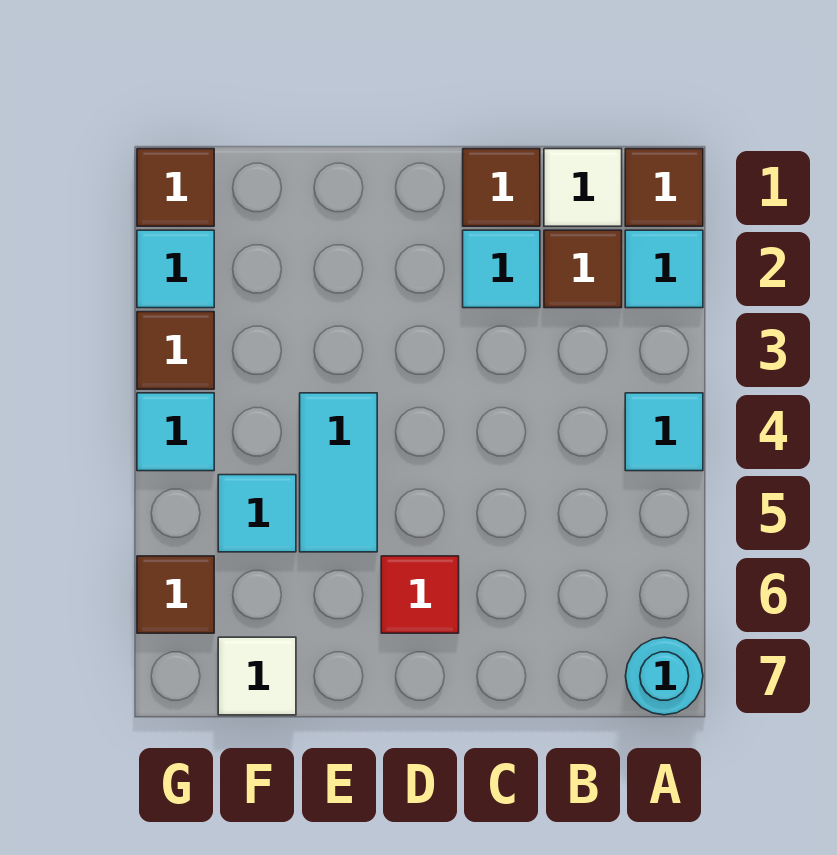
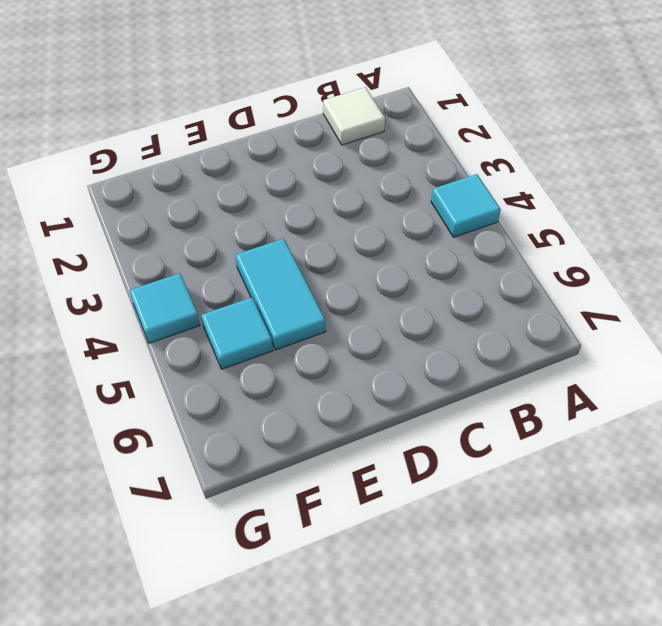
none -> brown tile A1 level 1
none -> cyan tile A2 level 1
none -> cyan round brick A7 level 1

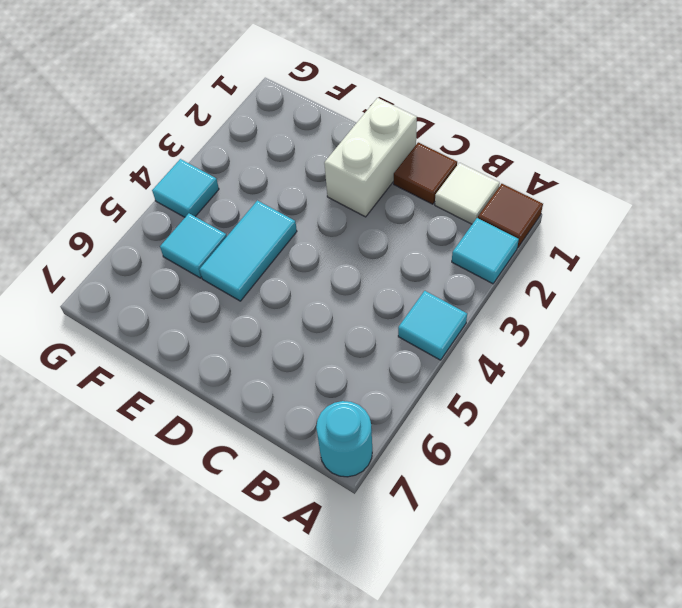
white brick D1:D2 level 1 -> none
none -> brown tile B2 level 1
none -> cyan tile C2 level 1
none -> red tile D6 level 1

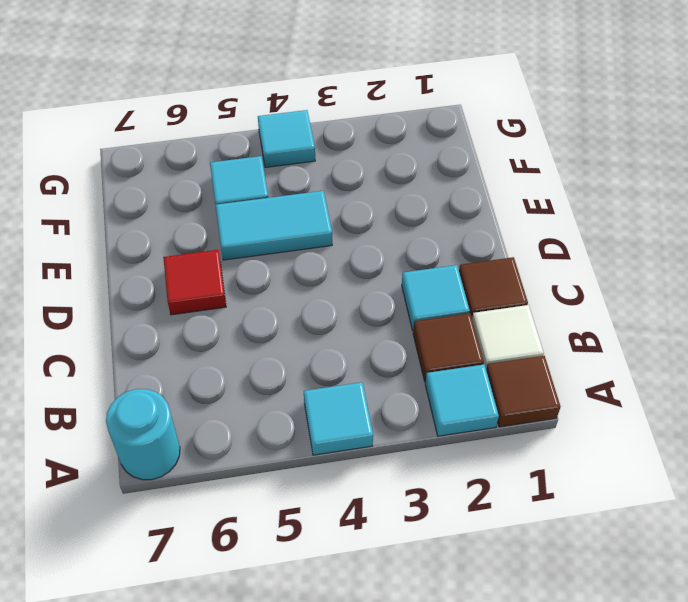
none -> white tile F7 level 1
none -> brown tile G1 level 1
none -> cyan tile G2 level 1

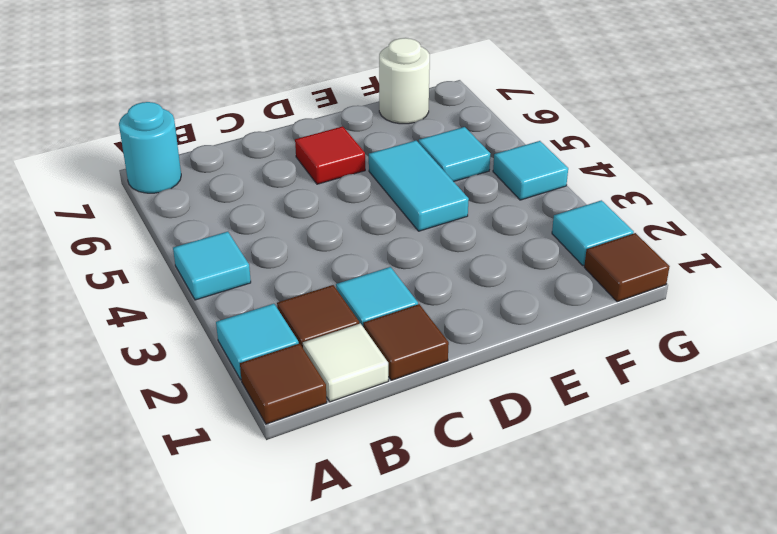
white round brick F7 level 1 -> white tile F7 level 1
none -> brown tile G3 level 1
none -> brown tile G6 level 1

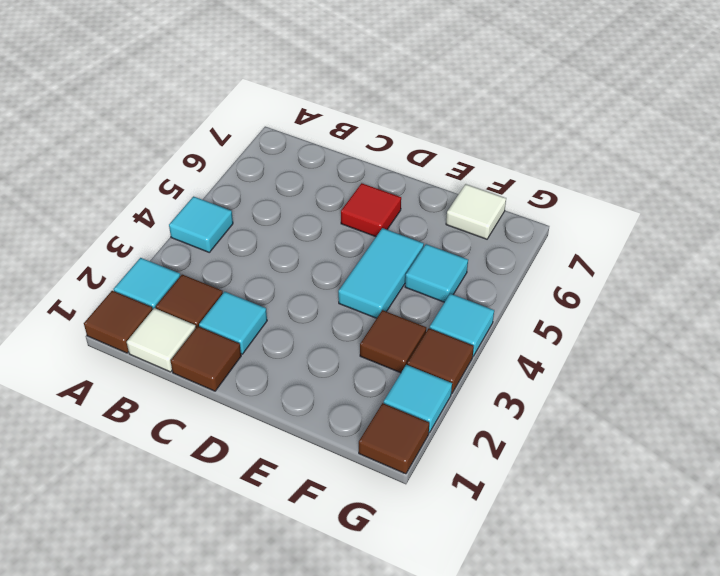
brown tile F3 level 1 -> brown tile G6 level 1
none -> cyan round brick A7 level 1

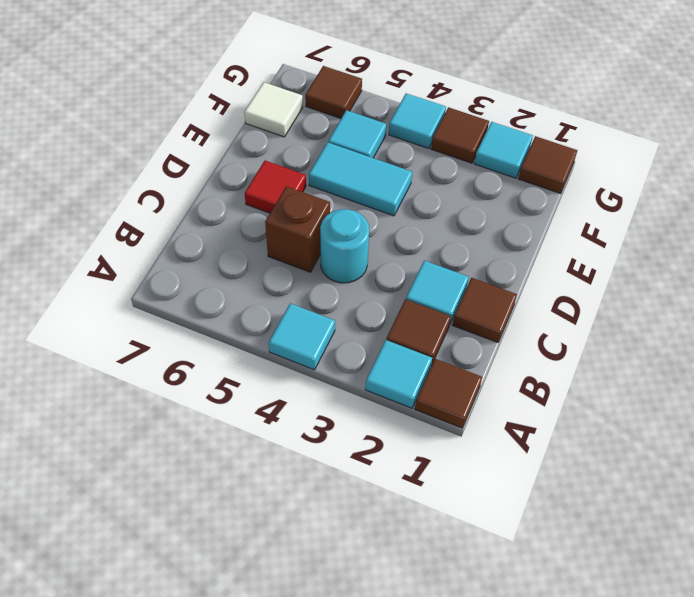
cyan round brick C4 level 1 -> cyan round brick A7 level 1
brown brick C5 level 1 -> none
none -> white tile B1 level 1

